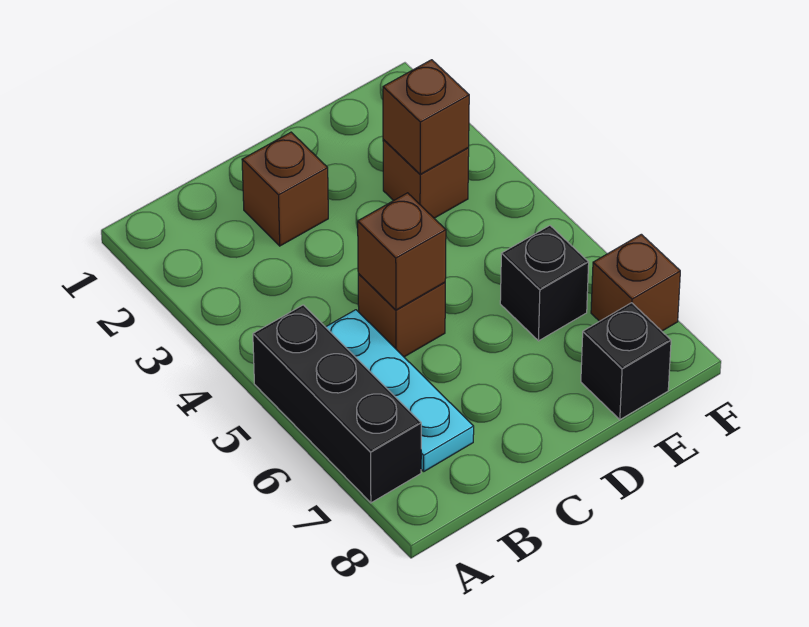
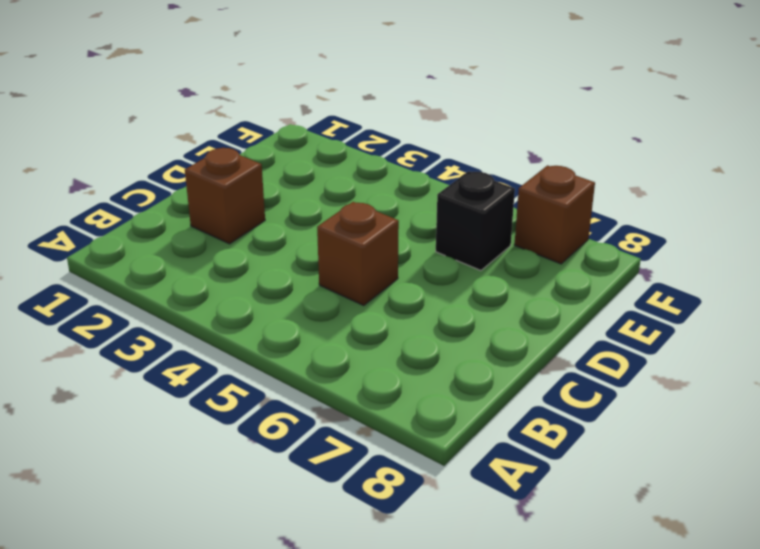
none -> black brick A5:A7 level 1
none -> cyan plate B5:B7 level 1

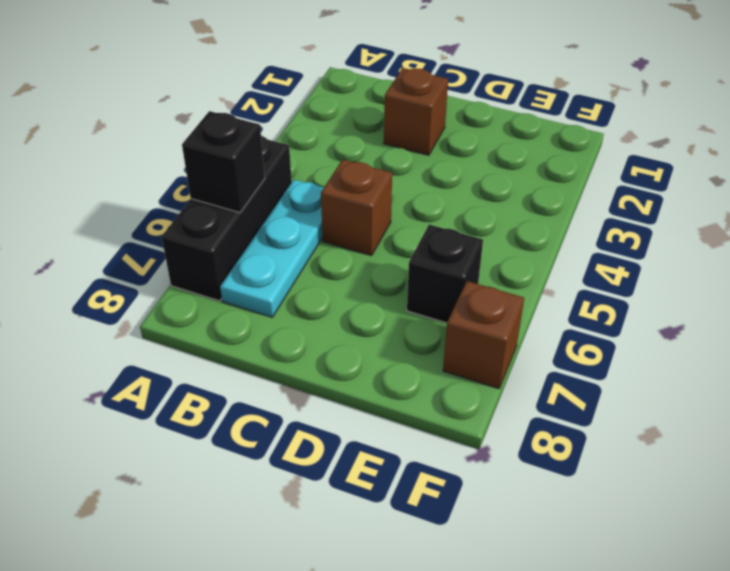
black brick A6 level 2 -> black brick E8 level 1
none -> brown brick E3 level 1
none -> brown brick C5 level 2

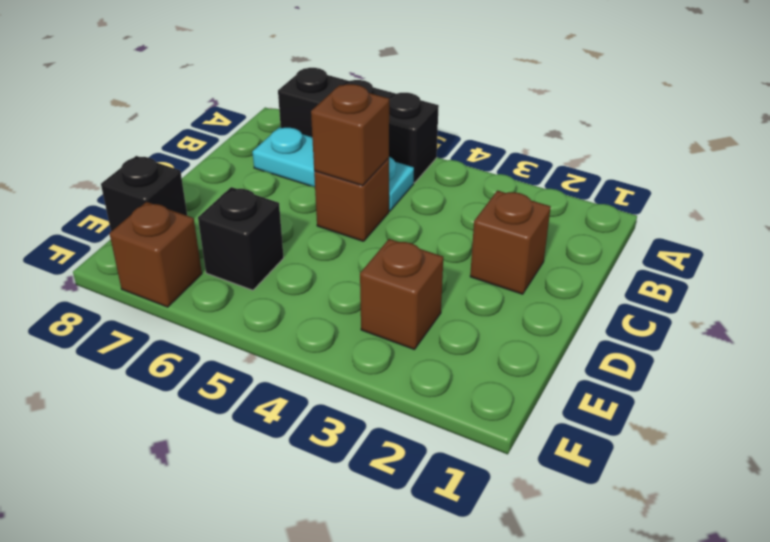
none -> brown brick E3 level 2

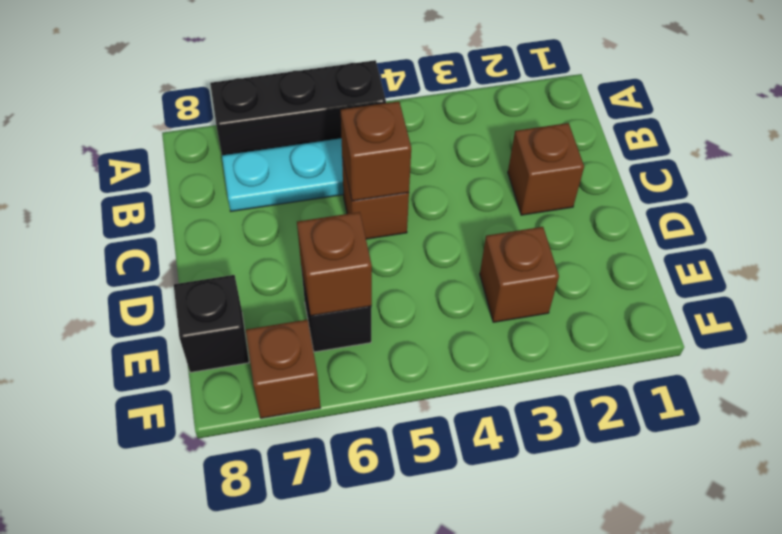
brown brick E6 level 2 -> brown brick E3 level 2

